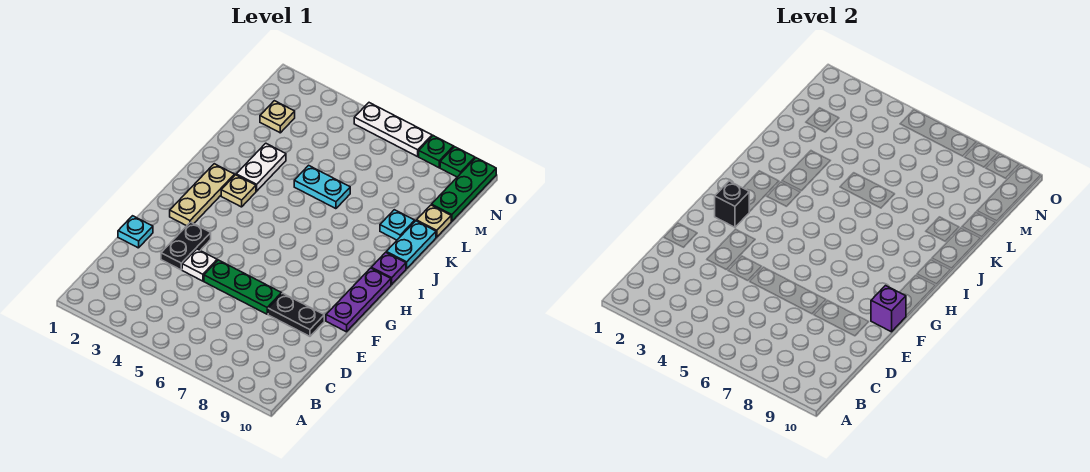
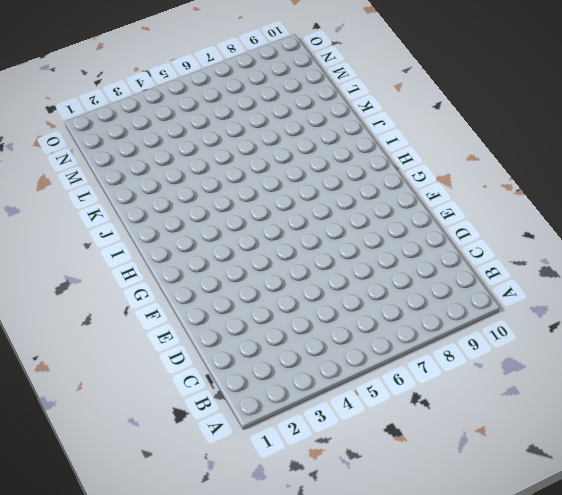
none -> cyan plate E1 level 1
none -> black plate E3:F3 level 1
none -> white plate E4 level 1

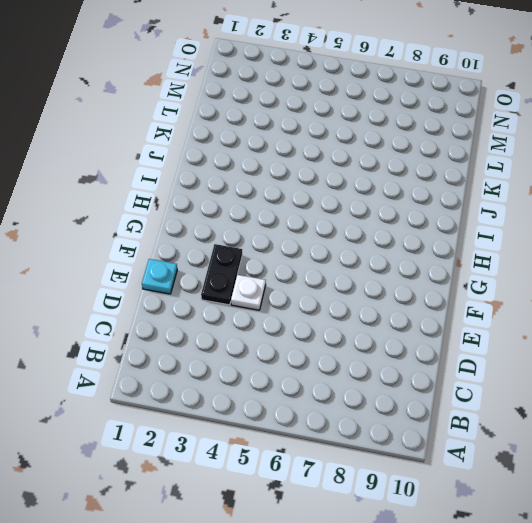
none -> green plate E5:E7 level 1
none -> black plate E8:E9 level 1
none -> purple plate F10:H10 level 1

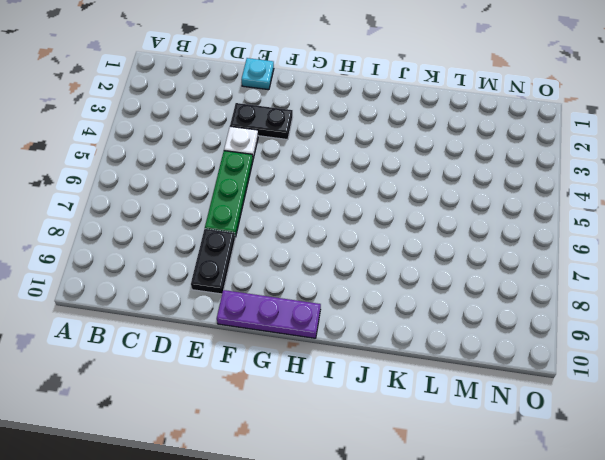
none -> tan plate G2:I2 level 1
none -> tan plate I3 level 1
none -> purple plate I10 level 1

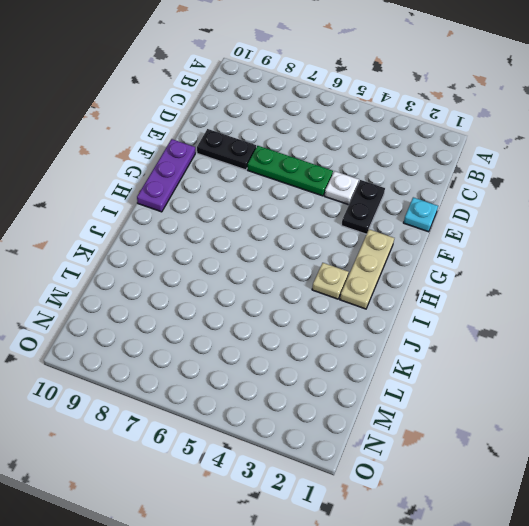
none -> purple plate I10 level 1
none -> white plate J3:K3 level 1
none -> cyan plate J10:K10 level 1

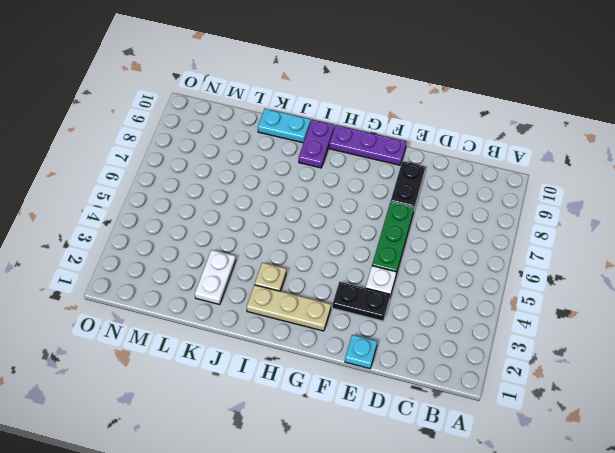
purple plate I9:I10 level 1 -> purple plate I10 level 1
white plate K2:K3 level 1 -> white plate J3:K3 level 1
none -> cyan plate K5:K6 level 1
none -> cyan plate K9 level 1
none -> tan plate L10 level 1

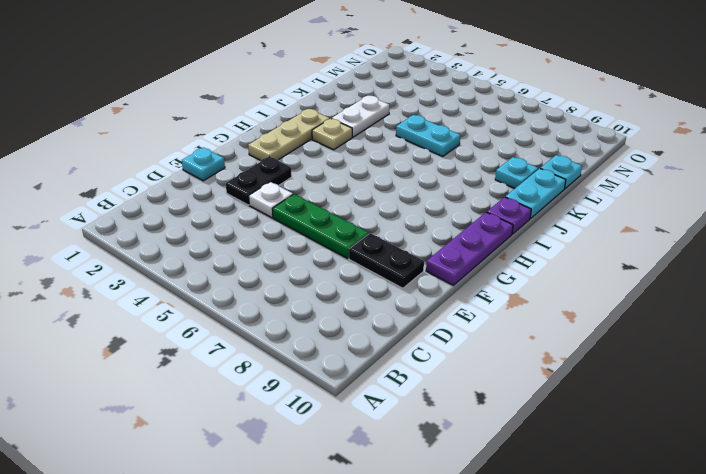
cyan plate L10 level 1 -> tan plate L10 level 1
none -> tan plate M2 level 1
none -> green plate M10:O10 level 1
none -> white plate O5:O7 level 1

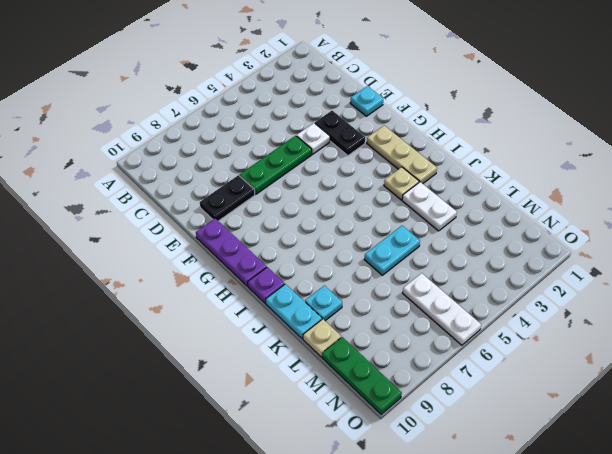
white plate M6:O6 level 1 -> white plate O5:O7 level 1
none -> tan plate M2 level 1
none -> green plate O8 level 1
none -> green plate O9 level 1

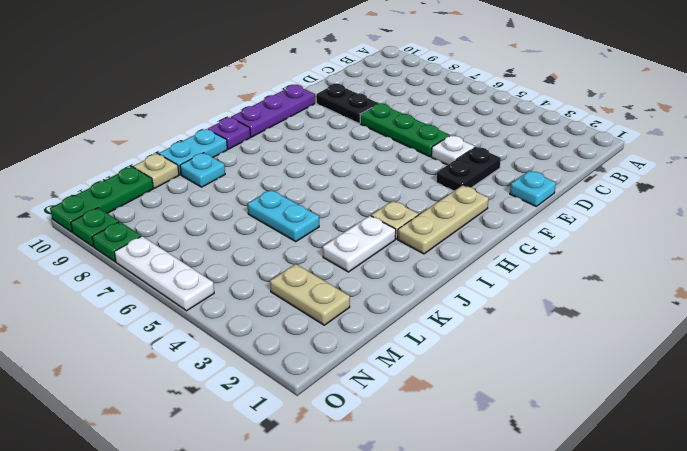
tan plate M2:M3 level 1 -> tan plate M2 level 1
none -> purple brick F10 level 2
none -> black brick G2 level 2

